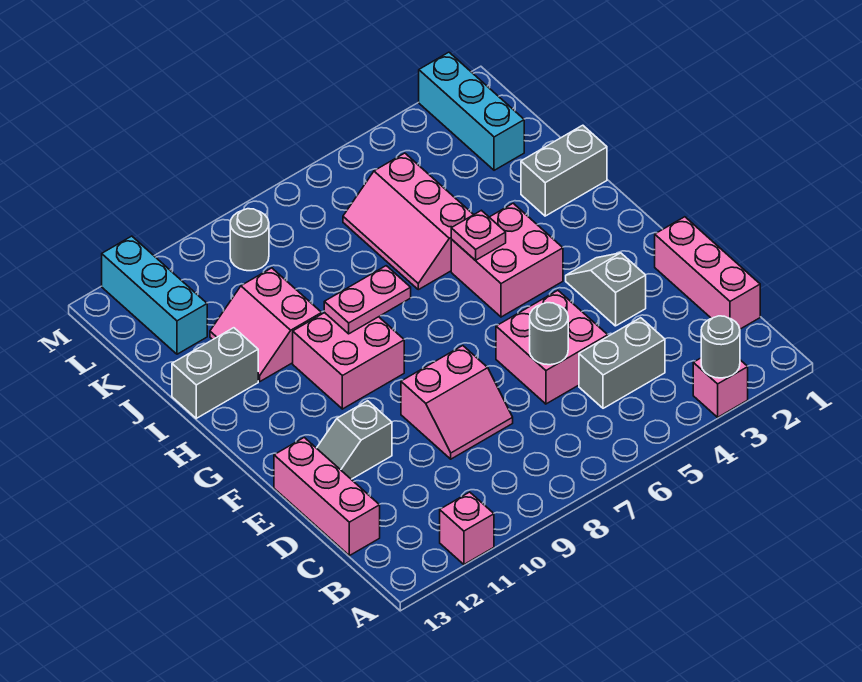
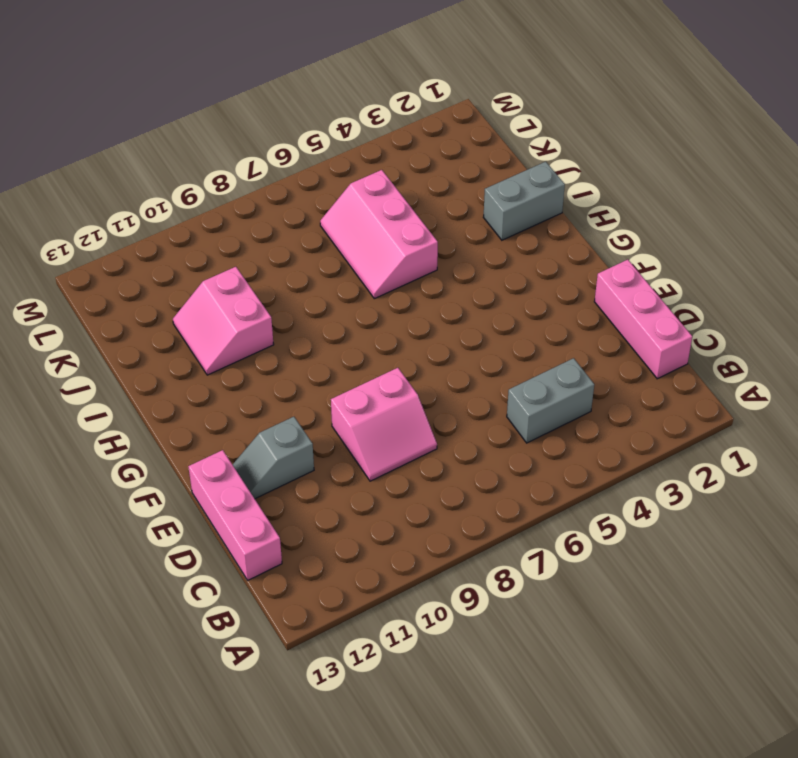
none -> pink brick A3 level 1
none -> pink brick A11 level 1
none -> pink brick D5:E6 level 1

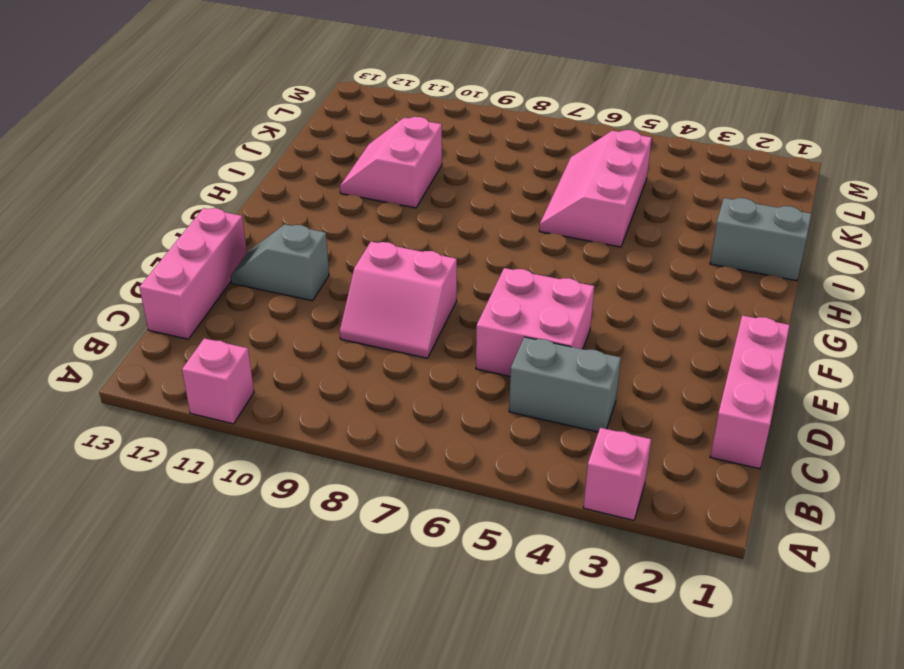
none -> grey slope E3:F3 level 1 top E
none -> pink brick G4:H5 level 1
none -> pink brick G9:H10 level 1

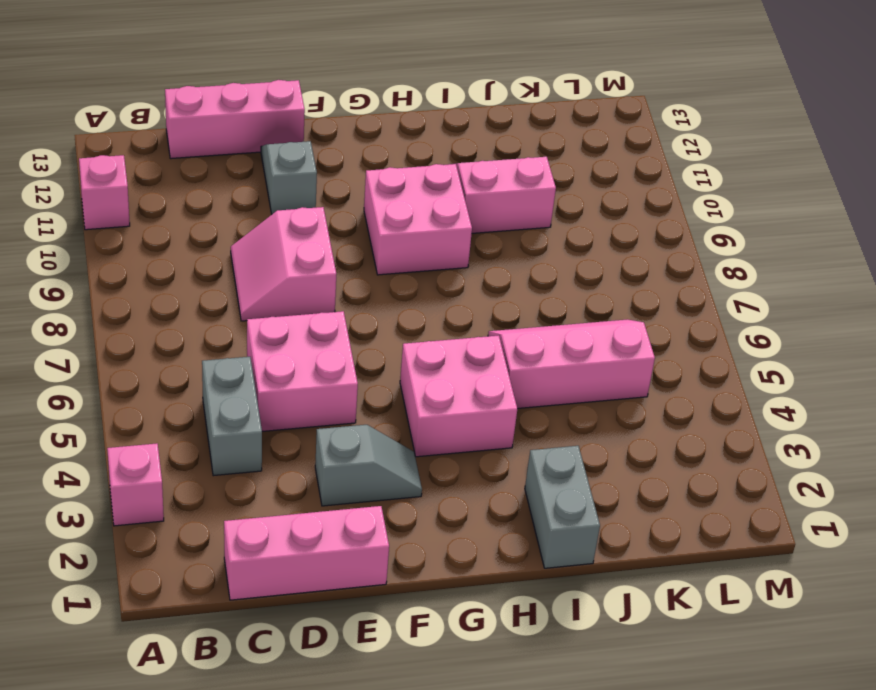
none -> grey brick I12:I13 level 1
none -> cyan brick K2:M2 level 1
none -> cyan brick K12:M12 level 1

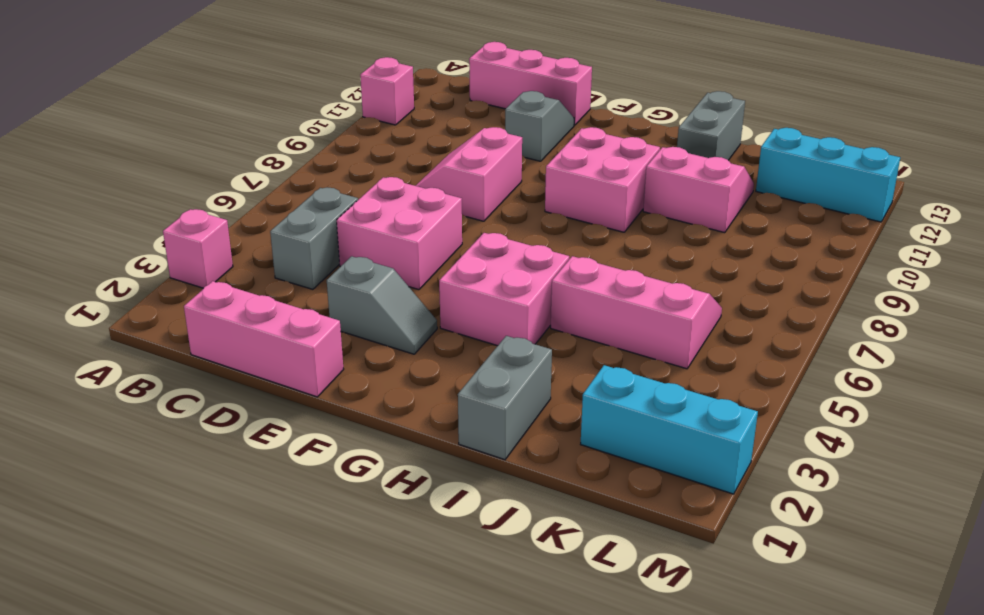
none -> grey round brick L9 level 1
none -> grey round brick A3 level 2
none -> grey round brick D6 level 2

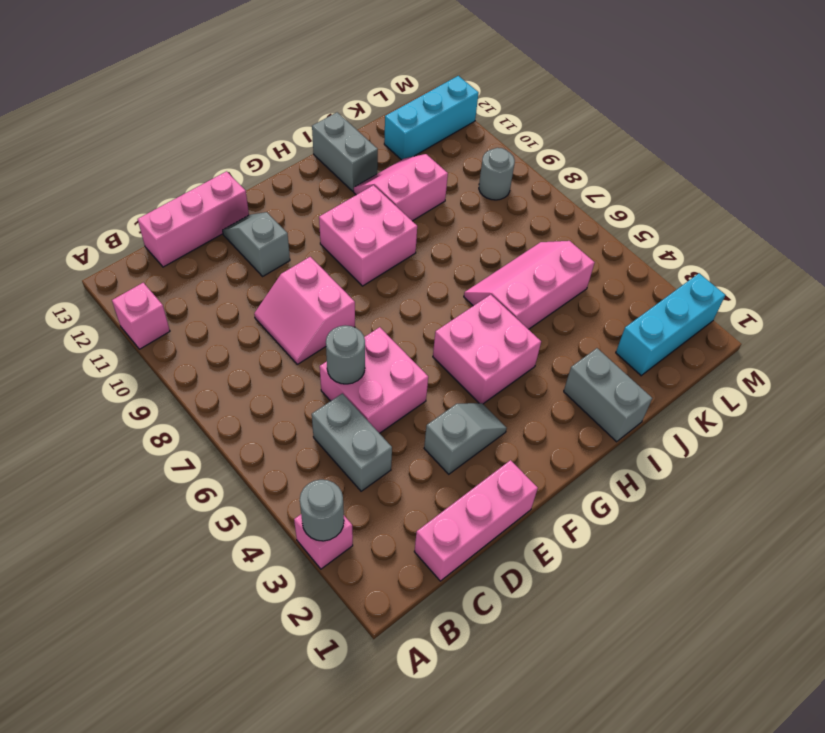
none -> pink plate H5 level 2
none -> pink plate H8:H9 level 2

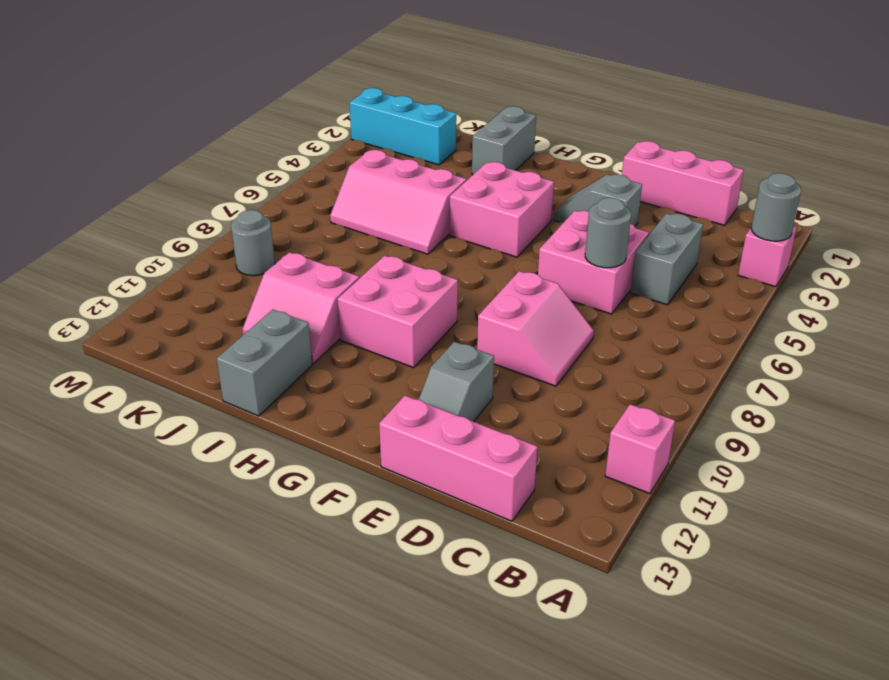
none -> cyan brick K12:M12 level 1
none -> pink plate H5 level 2
none -> pink plate H8:H9 level 2

